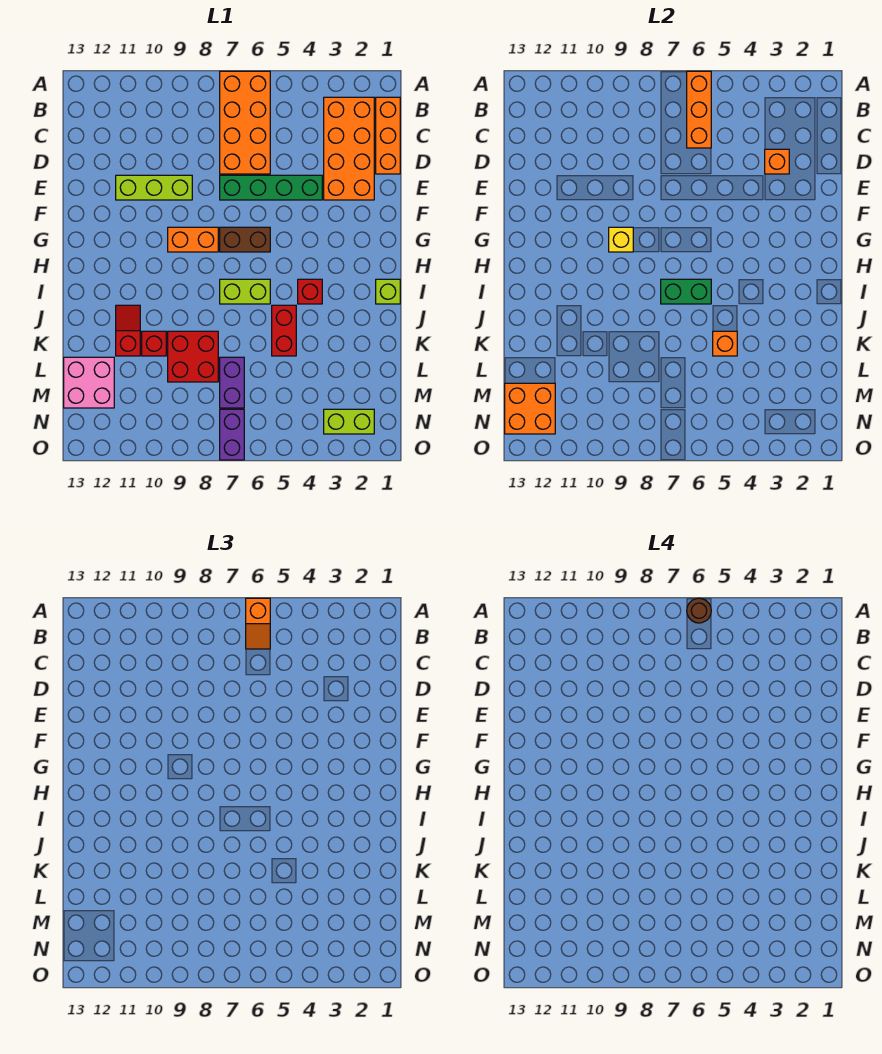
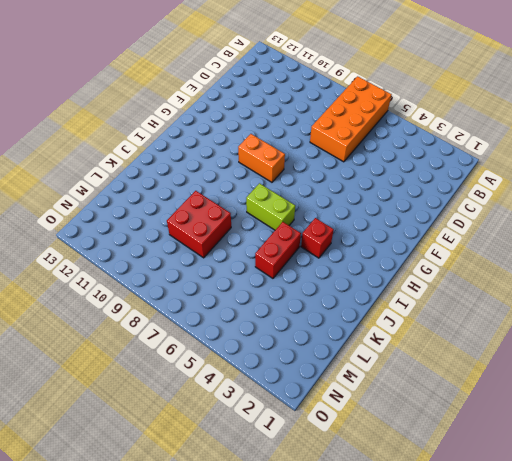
none -> orange brick B1:D1 level 1
none -> orange brick B2:E3 level 1
none -> green brick E4:E7 level 1

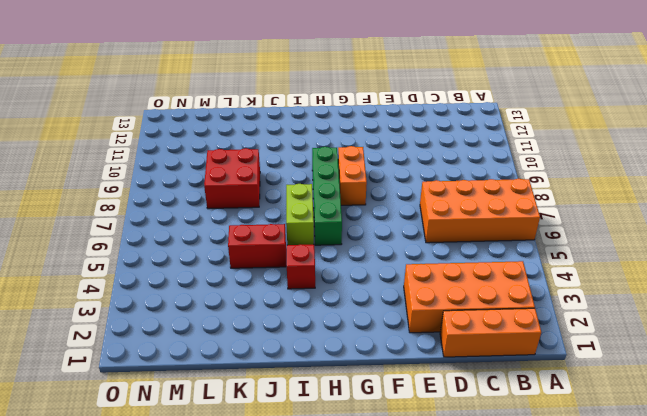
green brick H6:H9 level 1 -> green brick E4:E7 level 1
none -> lime brick E9:E11 level 1
none -> brown brick G6:G7 level 1
none -> lime brick I1 level 1

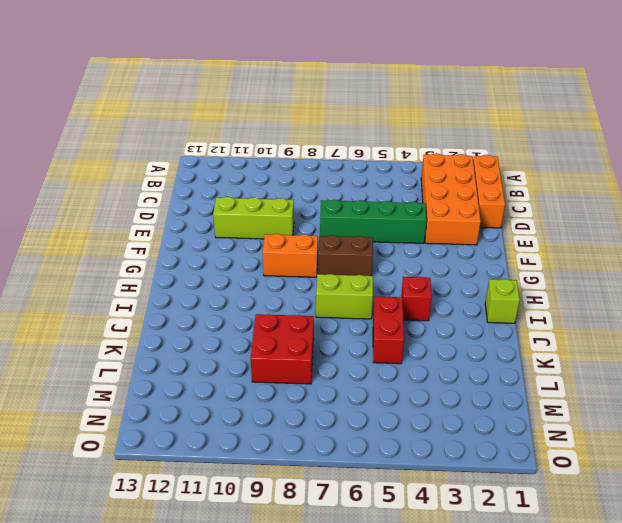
none -> orange brick A6:D7 level 1
none -> red slope J11:K11 level 1 top K
none -> red brick K10 level 1

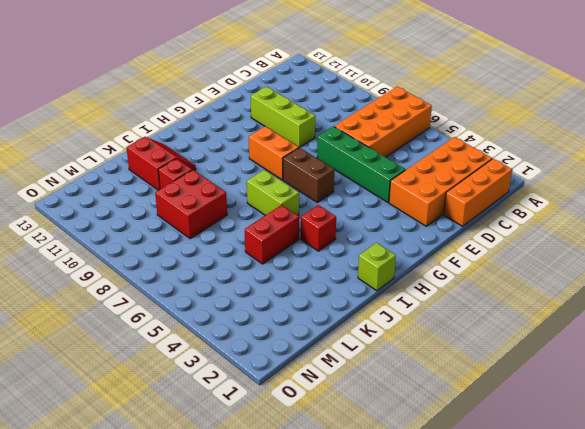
red slope J11:K12 level 1 top K -> red slope J11:K11 level 1 top K
none -> purple brick L7:M7 level 1
none -> pink brick L12:M13 level 1
none -> lime brick N2:N3 level 1

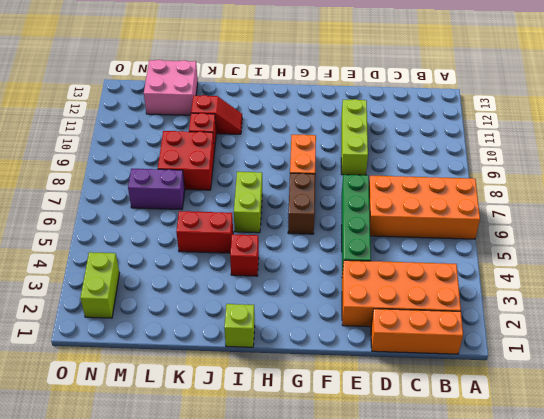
none -> purple brick N7:O7 level 1
none -> orange brick A6:C6 level 2
none -> orange brick D3 level 2

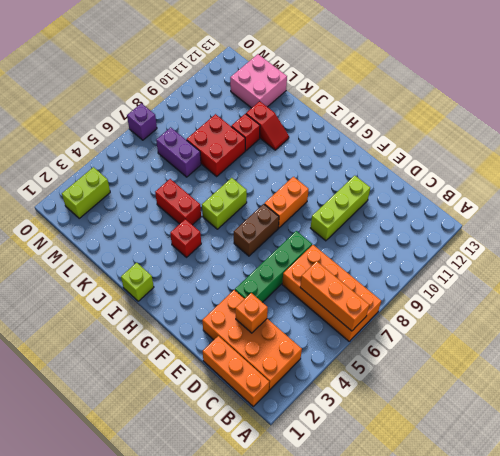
purple brick O7 level 1 -> purple brick N7:O7 level 1
none -> yellow brick G9 level 2
none -> green brick I6:I7 level 2
none -> orange brick K5 level 2

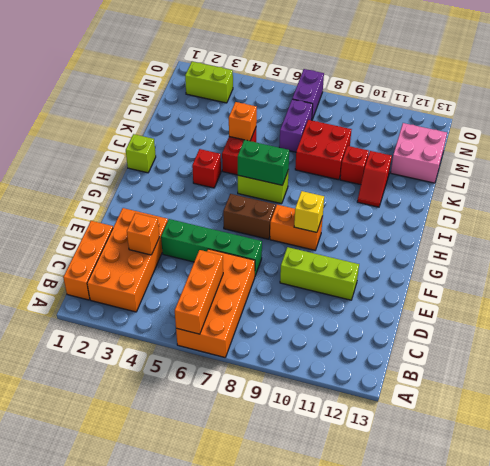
none -> orange brick M12:N13 level 2
none -> orange slope A6:B6 level 3 top A
none -> brown round brick A6 level 4

